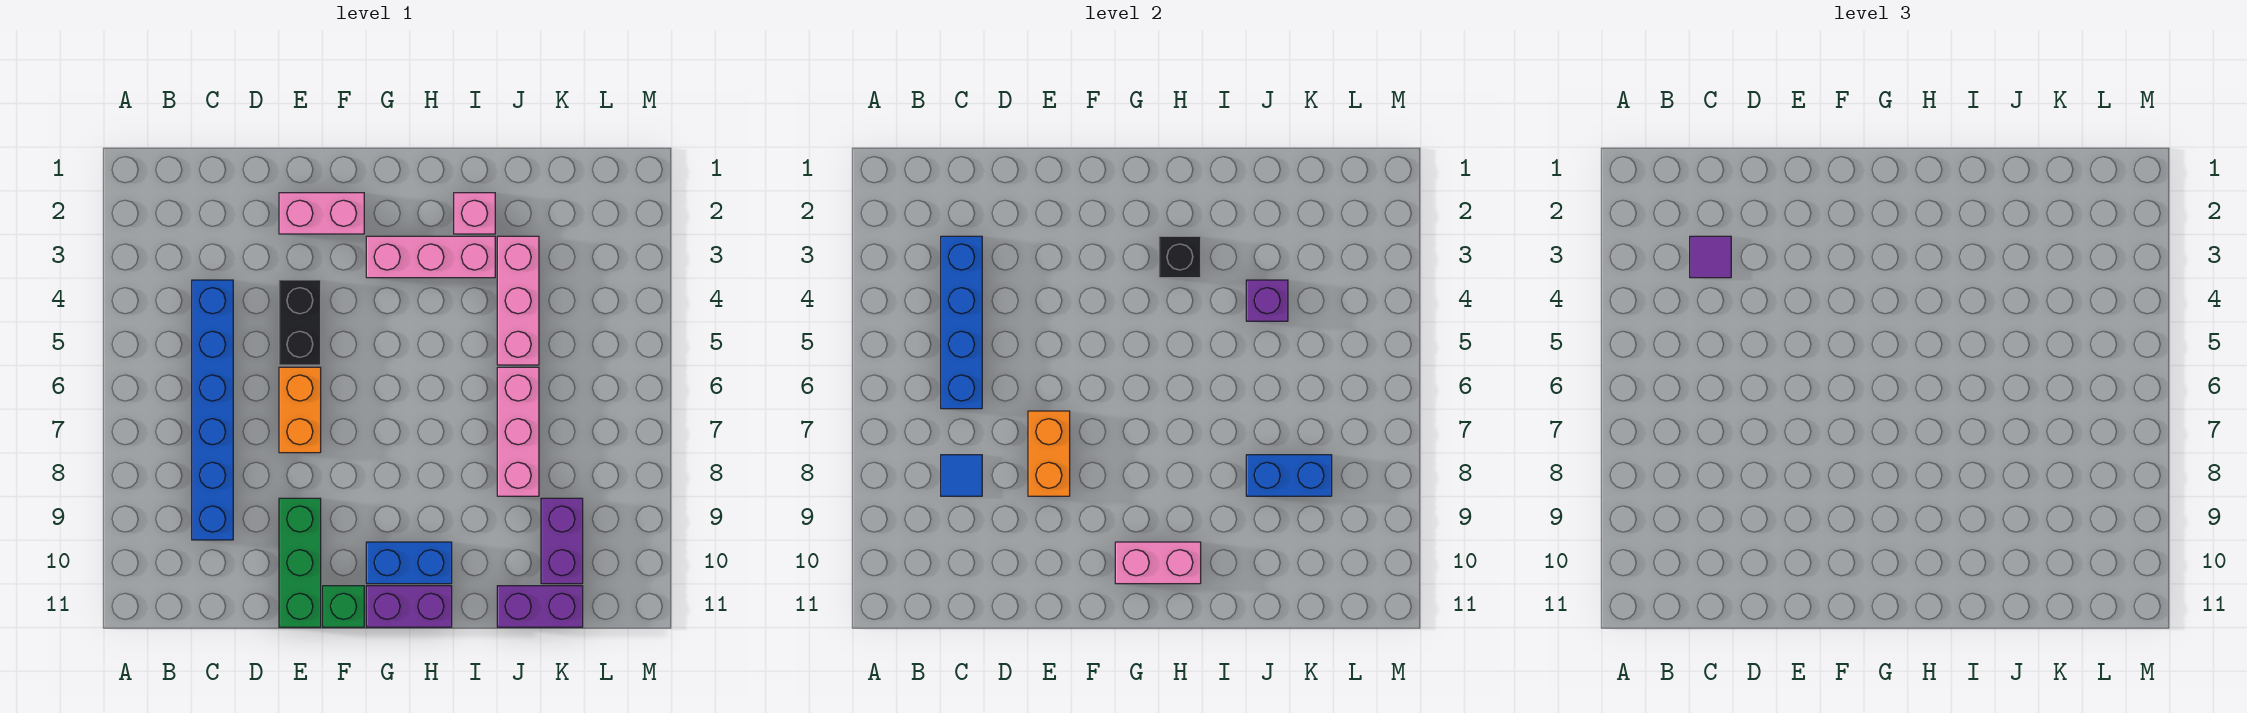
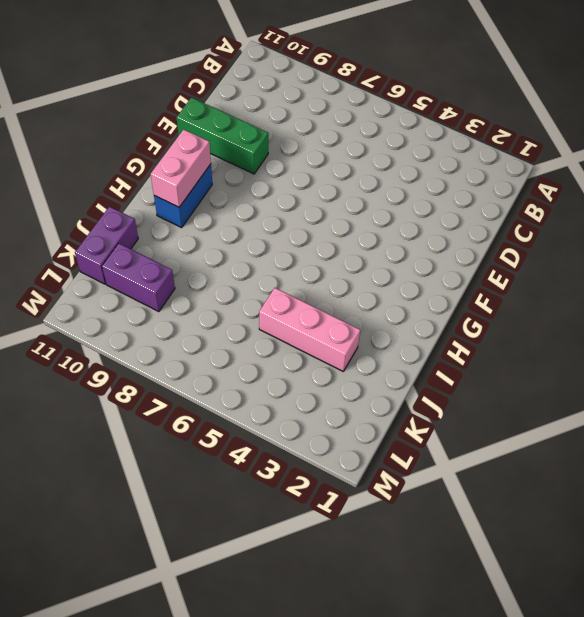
none -> blue brick C4:C9 level 1
none -> pink brick E2:F2 level 1
none -> black brick E4:E5 level 1

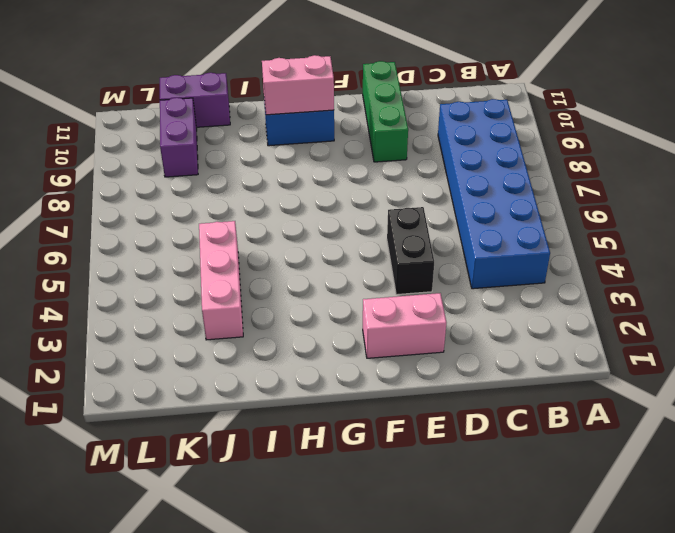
blue brick B4:C9 level 1 -> blue brick C4:C9 level 1
none -> orange brick E6:E7 level 1
none -> green brick F11 level 1
none -> pink brick G3:I3 level 1

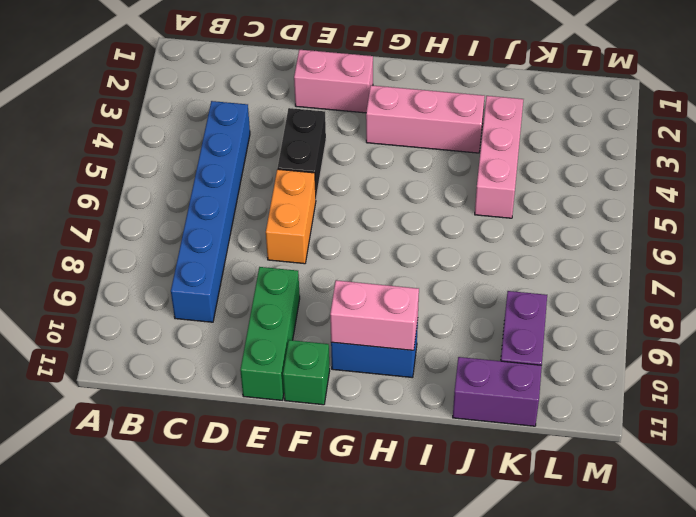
none -> purple brick G11:H11 level 1
none -> pink brick I2 level 1
none -> pink brick J6:J8 level 1

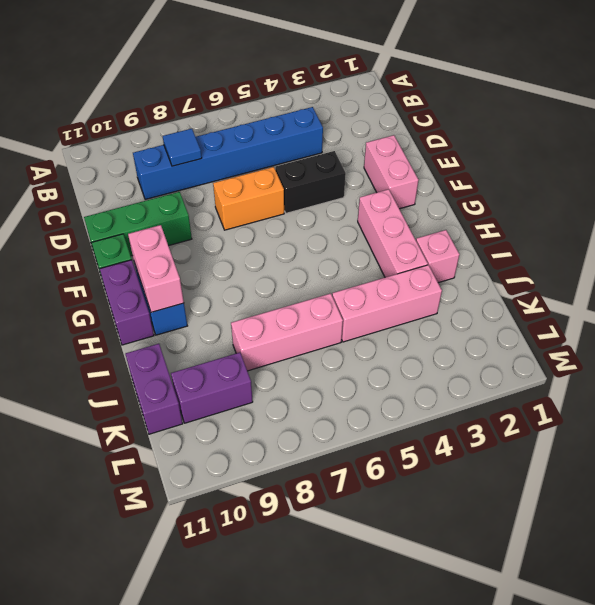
none -> blue brick C3:C6 level 2
none -> orange brick E7:E8 level 2
none -> black brick H3 level 2

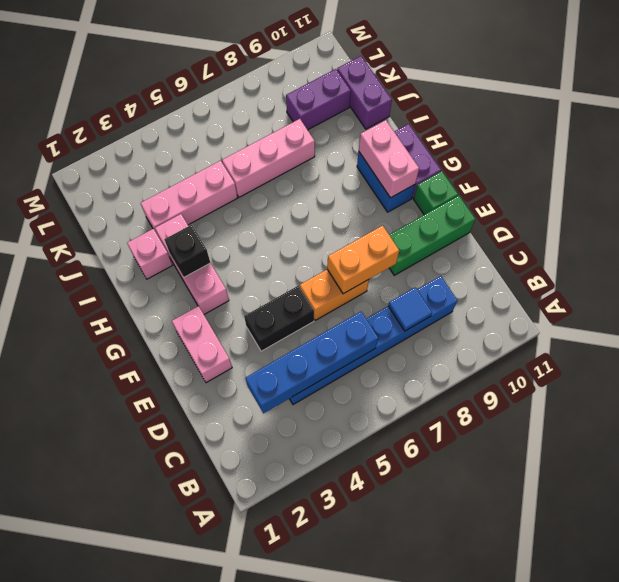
none -> purple brick J4 level 2
none -> blue brick J8:K8 level 2
none -> purple tile C3 level 3

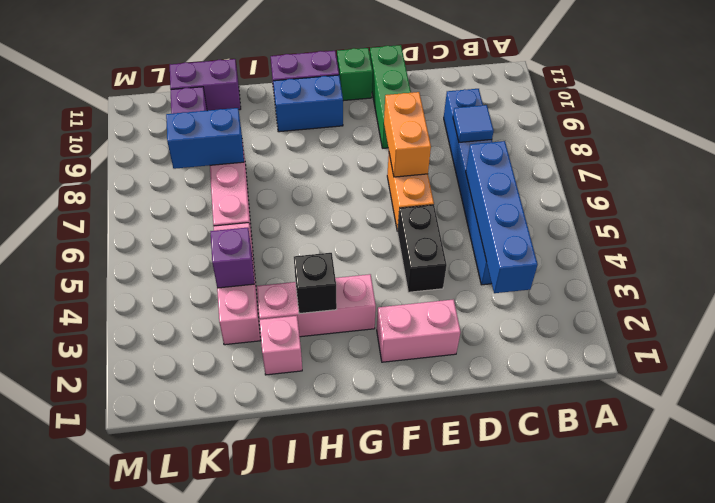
none -> pink brick G10:H10 level 2
none -> purple tile C3 level 3

